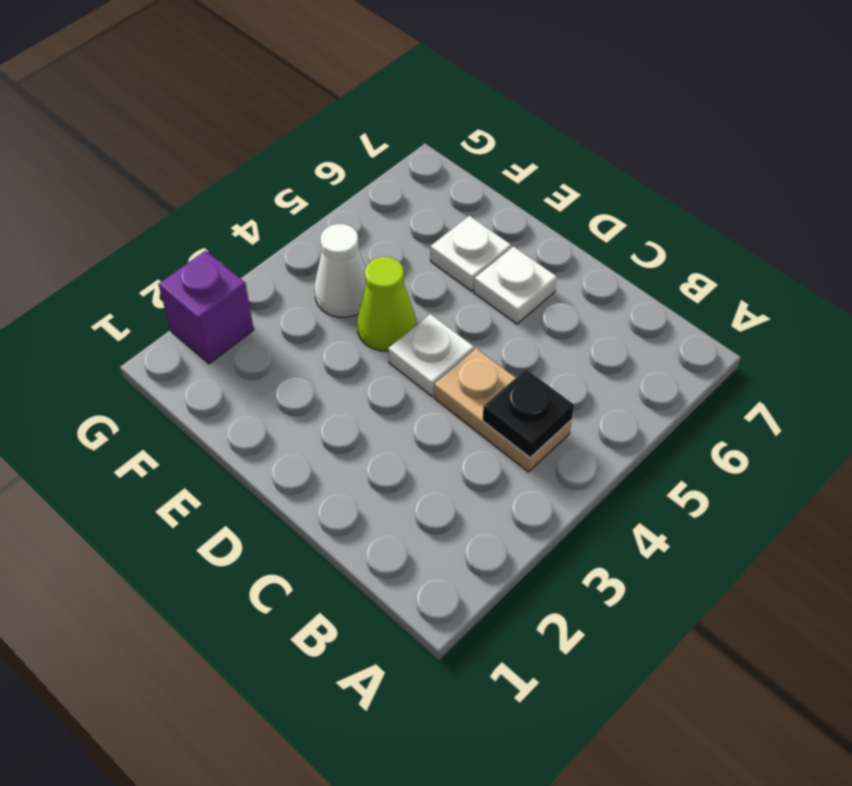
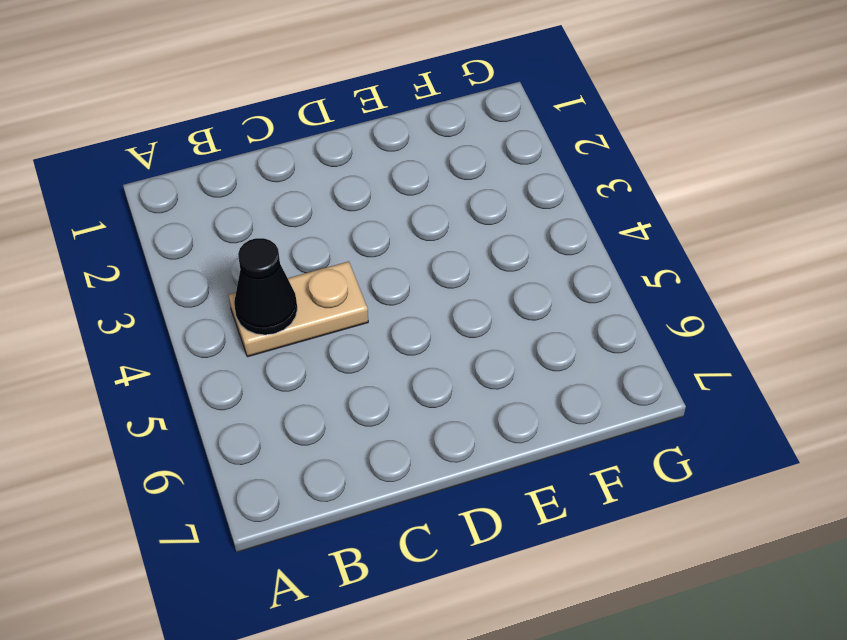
black cone B4 level 2 -> black plate B4 level 2
none -> white plate D4 level 1
none -> white plate D6 level 1

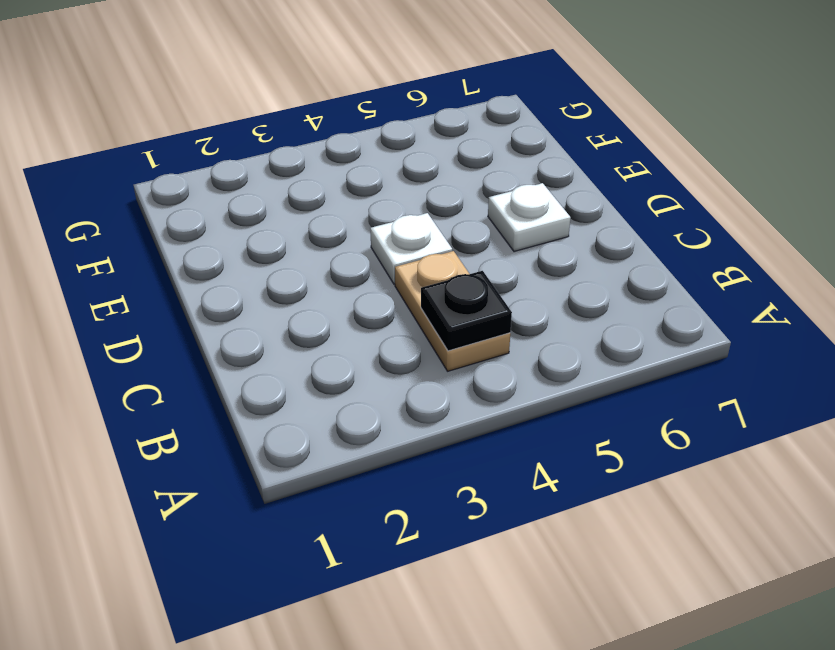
none -> lime cone E4 level 1
none -> white plate E6 level 1

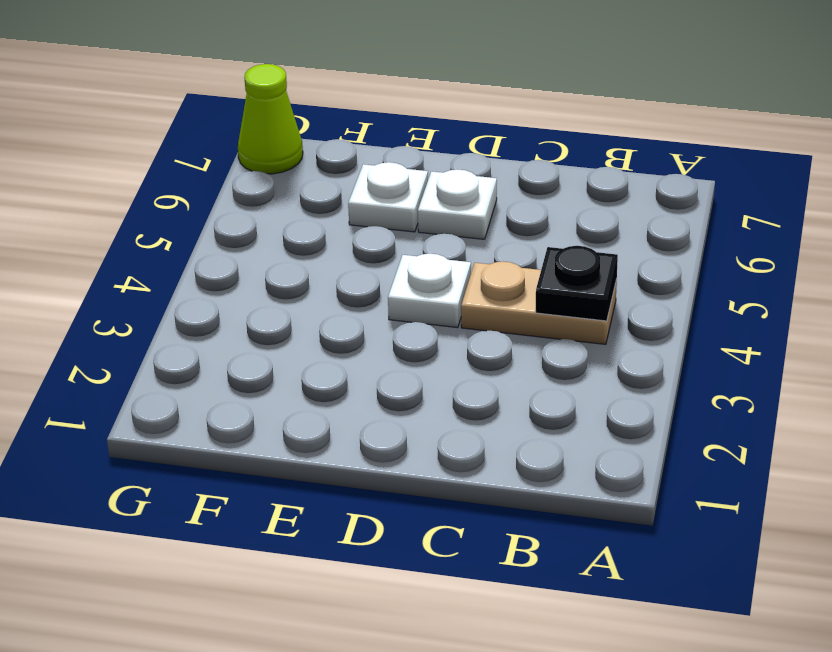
lime cone G7 level 1 -> lime cone E4 level 1
none -> white cone F4 level 1
none -> purple brick G2 level 1

